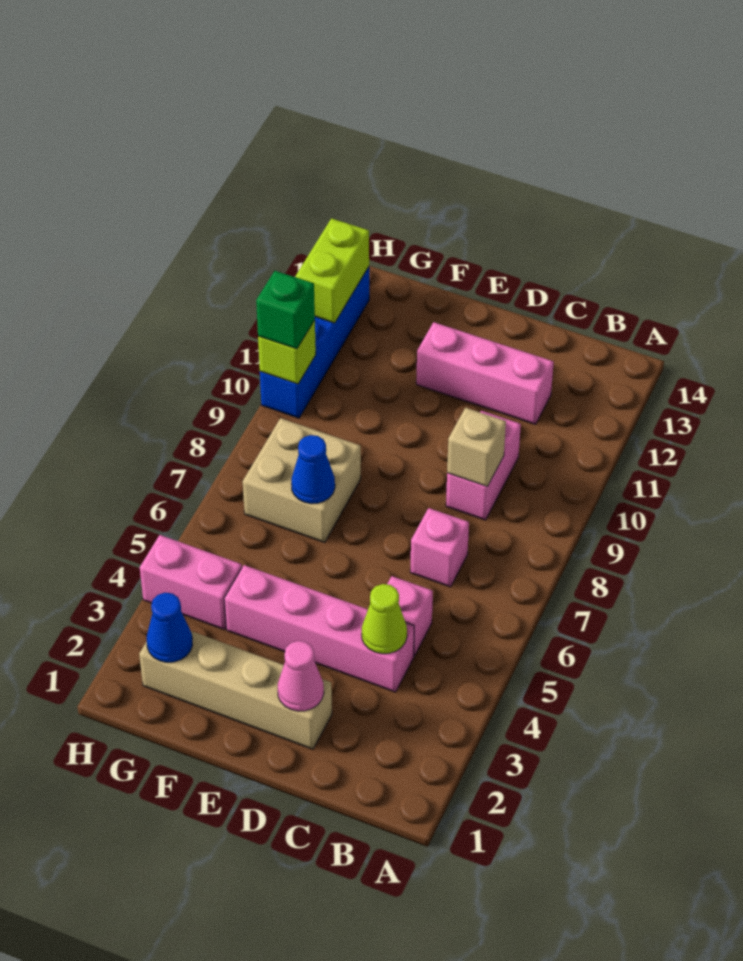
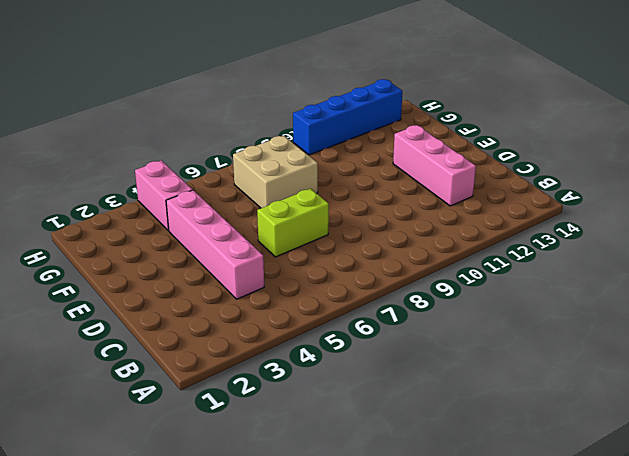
lime brick D6:D7 level 1 -> lime brick H12:H13 level 2
none -> pink brick C5 level 1
none -> pink brick C7 level 1
none -> pink brick C9:C10 level 1

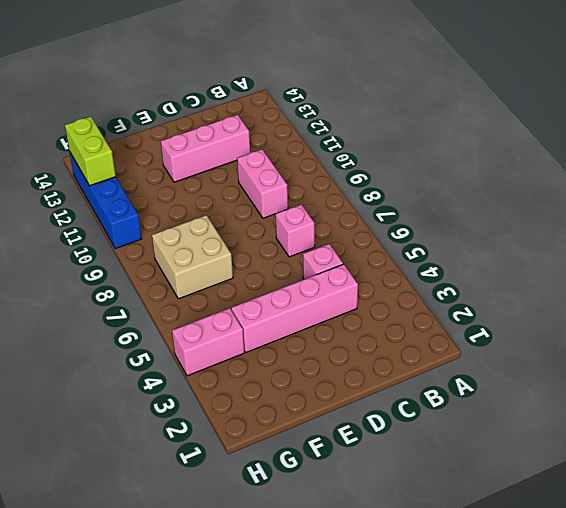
none -> tan brick D2:G2 level 1
none -> lime cone C4 level 2
none -> tan brick C9 level 2

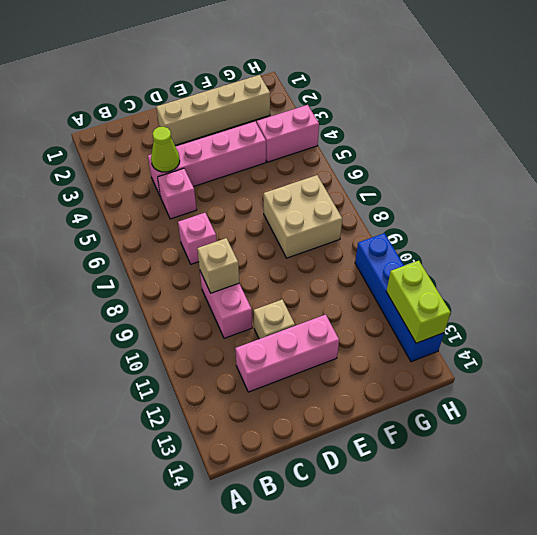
tan brick D11 level 1 -> none
none -> pink cone D2 level 2
none -> blue cone F7 level 2
none -> blue cone G2 level 2

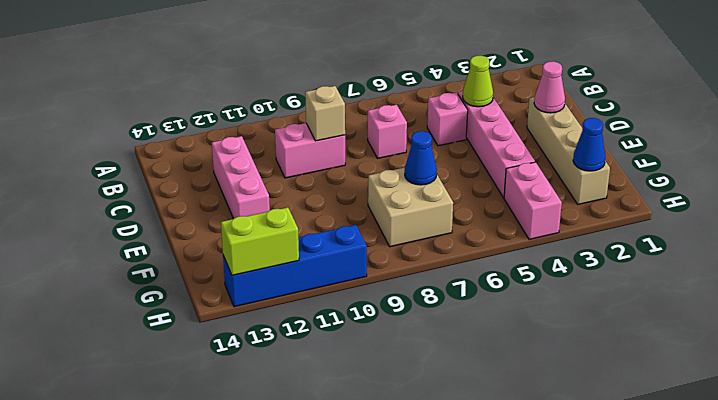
none -> lime brick H10 level 2
none -> green brick H10 level 3

